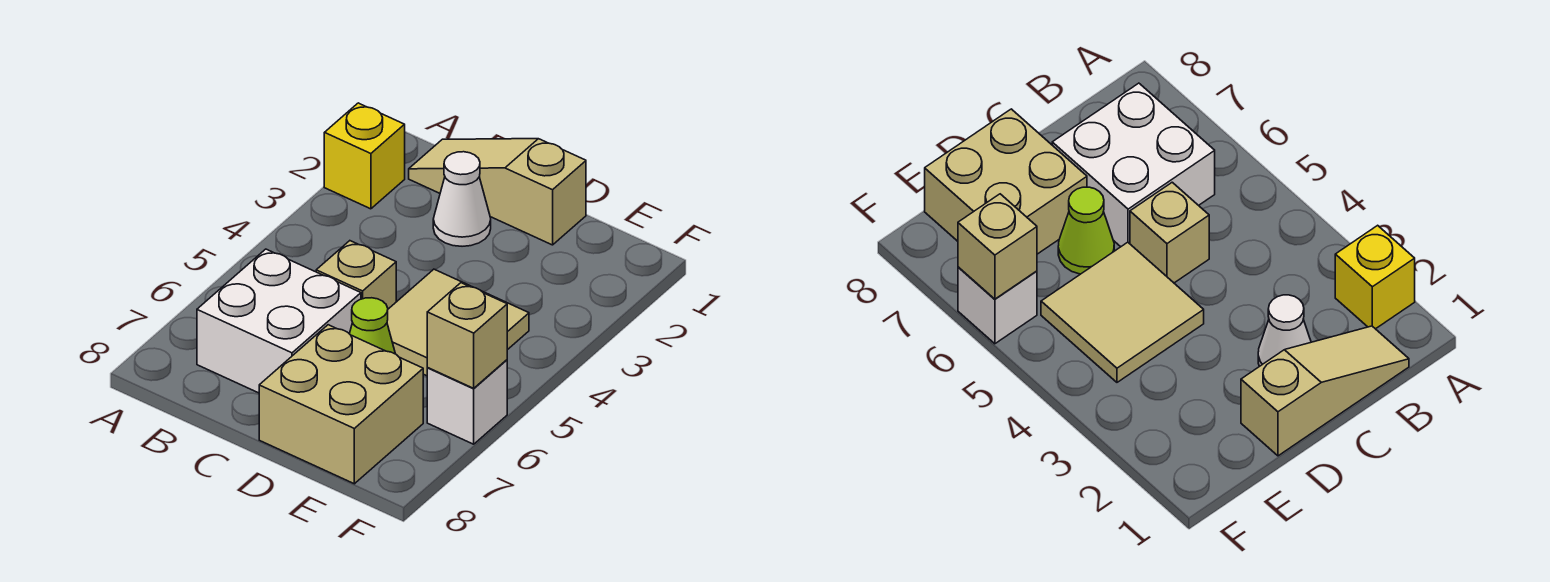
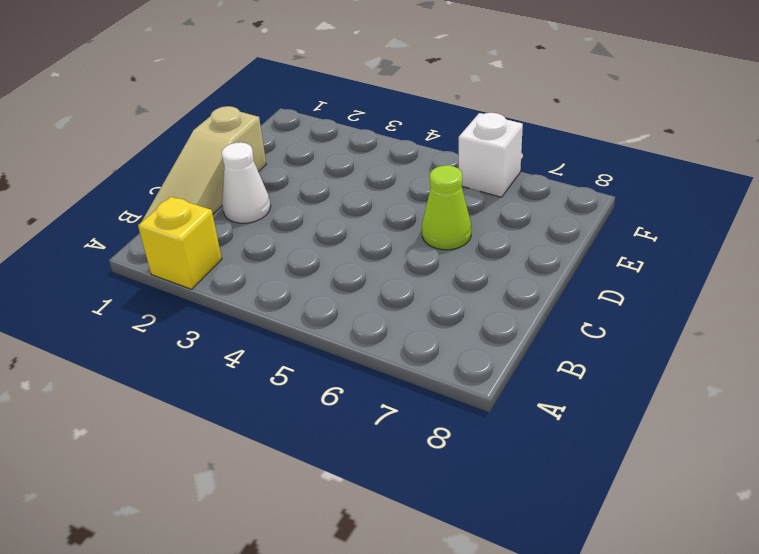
none -> white brick B6:C7 level 1
none -> tan brick C5 level 1

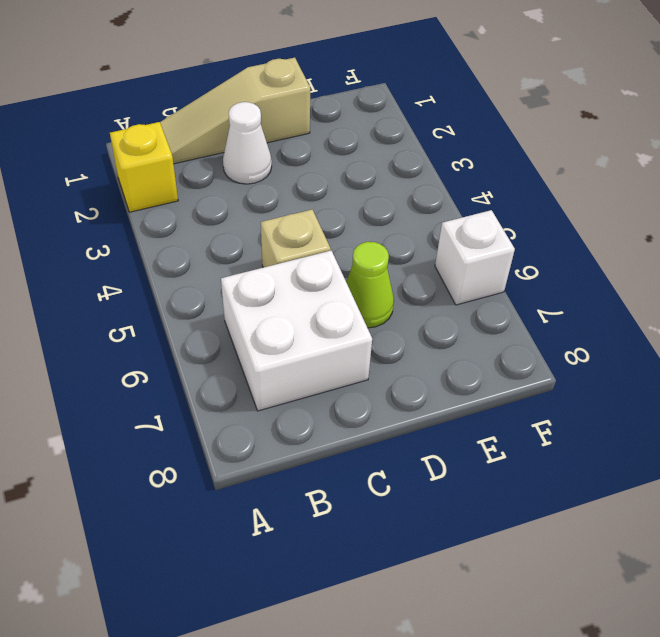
none -> tan tile D4:E5 level 1
none -> tan brick D7:E8 level 1

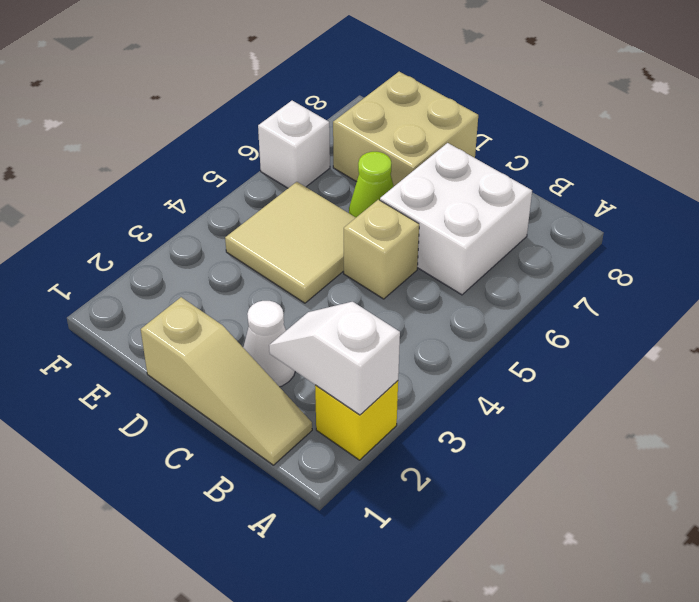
white slope A2:B2 level 2 top A -> none
none -> tan brick F6 level 2

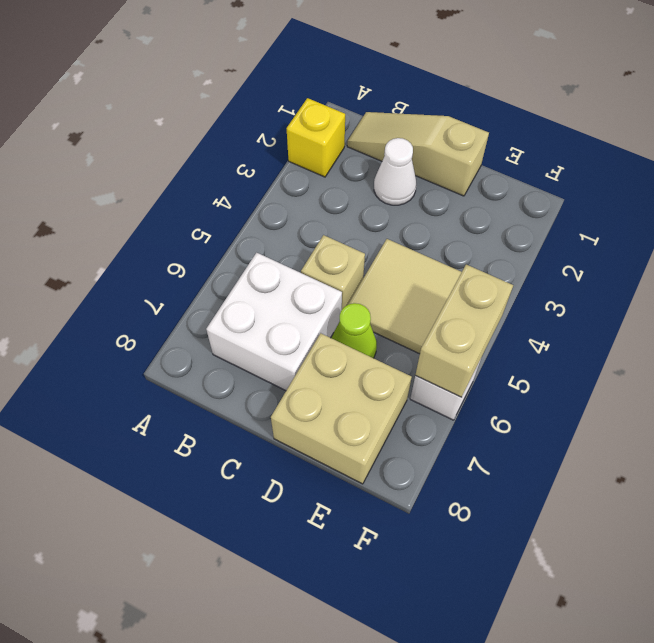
tan brick F5:F6 level 2 -> tan brick F6 level 2

